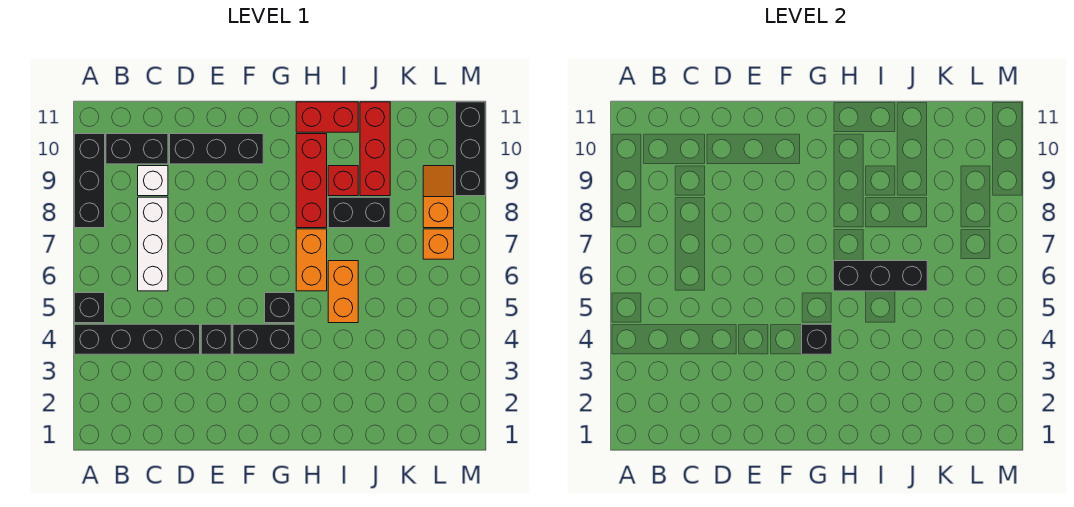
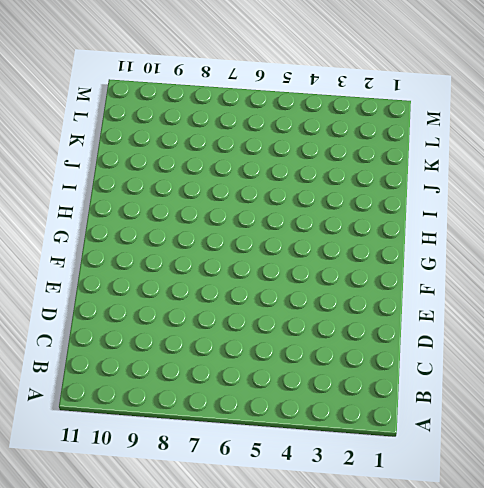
none -> black brick A4:D4 level 1
none -> black brick A5 level 1
none -> black brick A8:A10 level 1

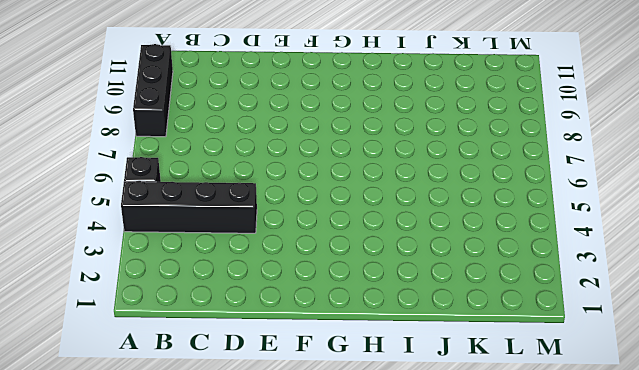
none -> black brick B10:C10 level 1
none -> white brick C6:C8 level 1
none -> white brick C9 level 1

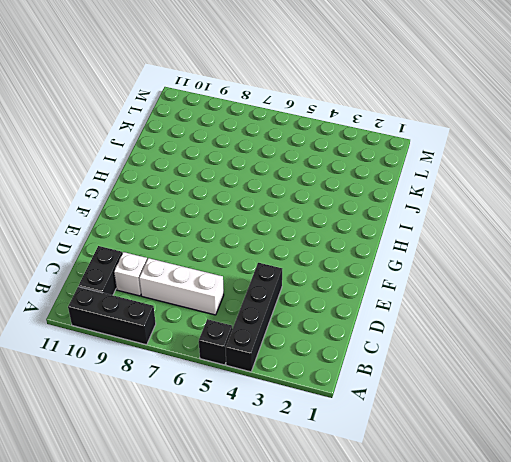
none -> black brick D10:F10 level 1
none -> black brick E4 level 1
none -> black brick F4:G4 level 1

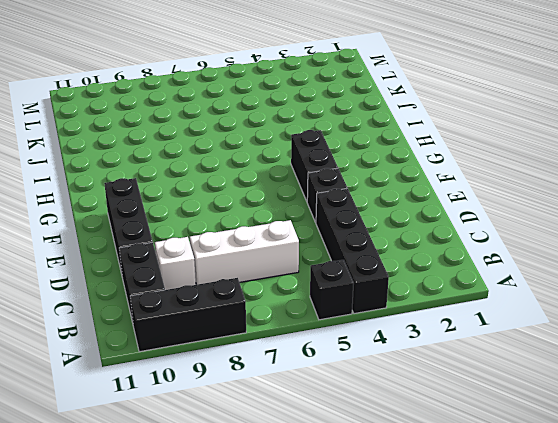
none -> black brick G5 level 1
none -> orange brick H6:H7 level 1
none -> red brick H8:H10 level 1

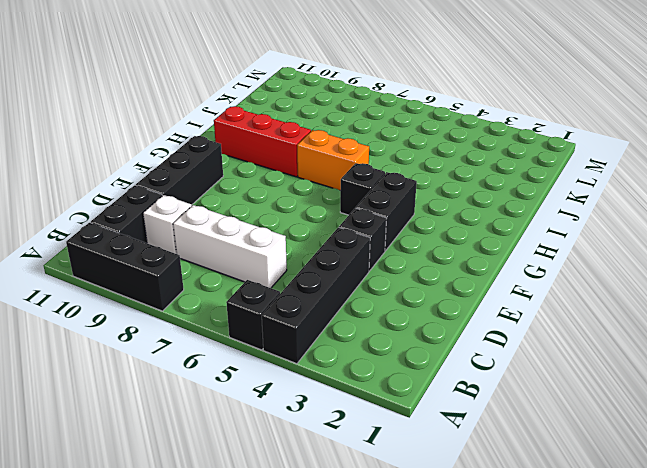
none -> red brick H11:I11 level 1
none -> orange brick I5:I6 level 1
none -> black brick I8:J8 level 1

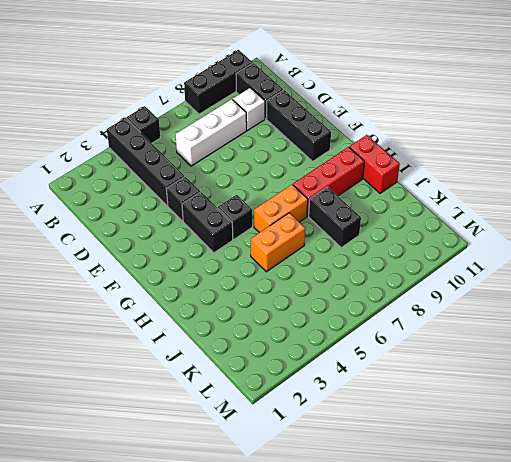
none -> red brick I9 level 1
none -> red brick J9:J11 level 1
none -> orange brick L7 level 1

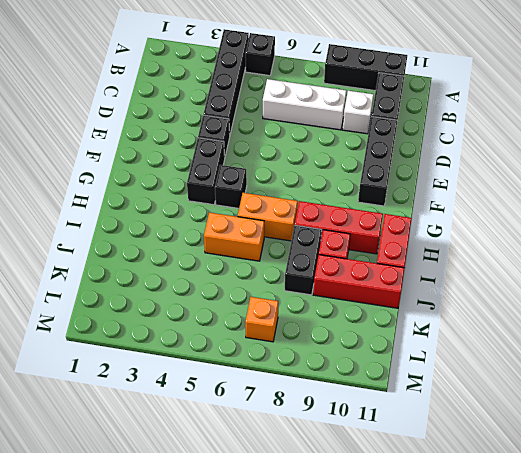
none -> orange slope L8:L9 level 1 top 8
none -> black brick M9:M11 level 1
none -> black brick G4 level 2

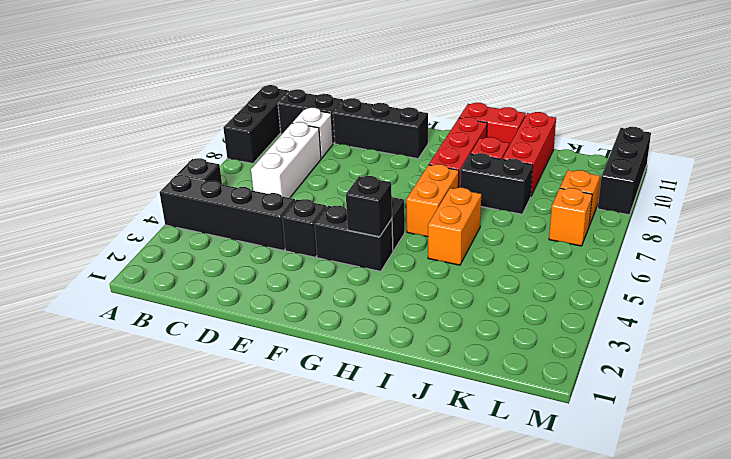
none -> black brick H6:J6 level 2

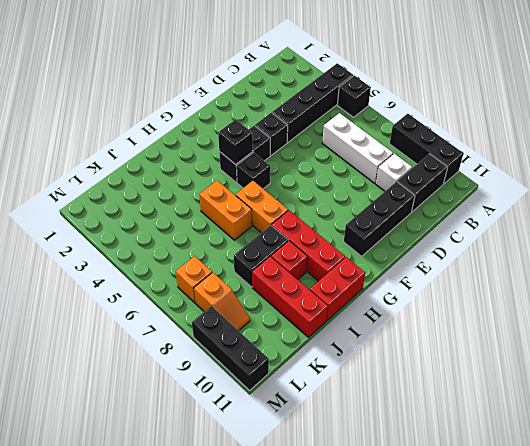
none -> black brick H6:J6 level 2

